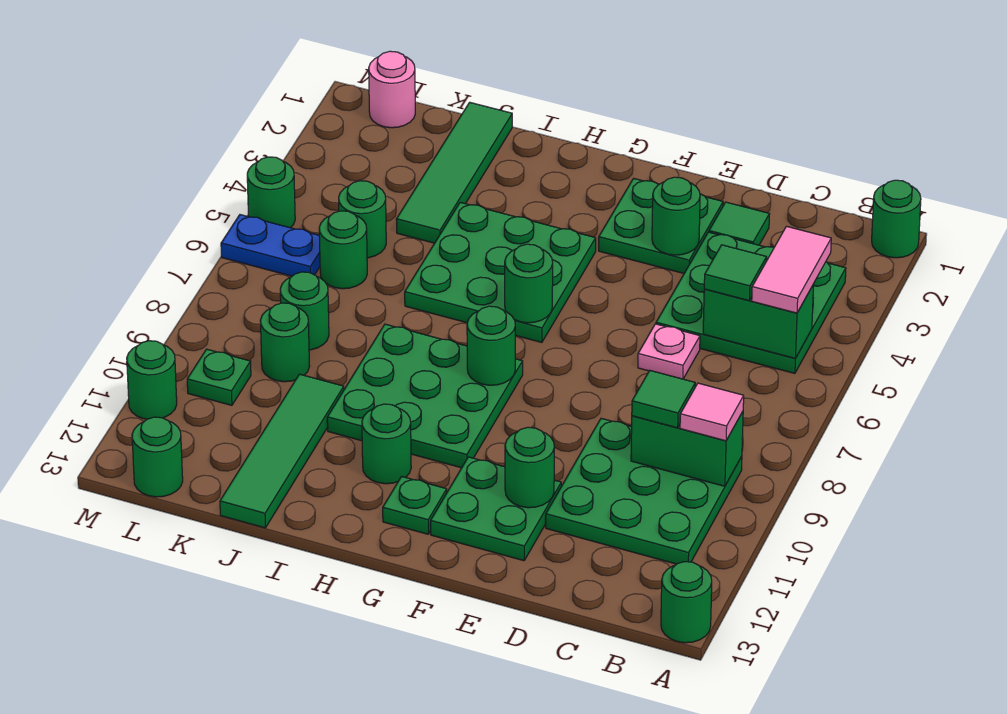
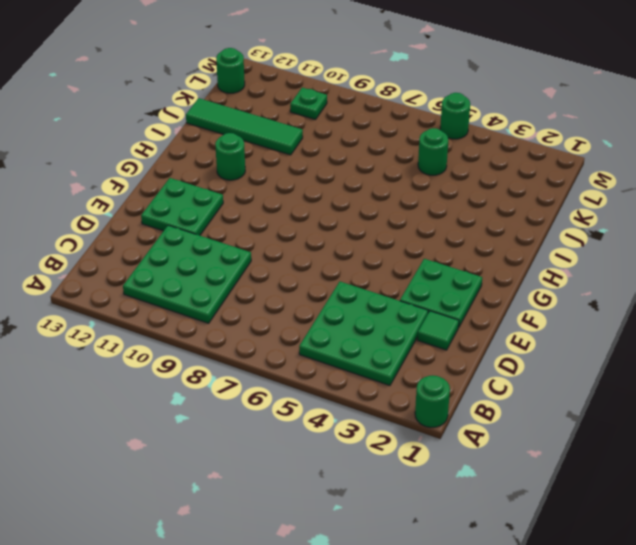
none -> green round brick A13 level 1
none -> pink plate D6 level 1
none -> green plate G4:I6 level 1
none -> green plate G8:I10 level 1

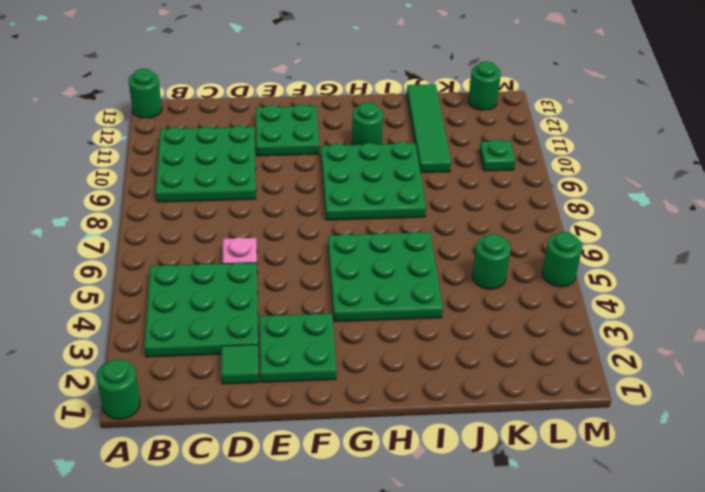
none -> green plate G12 level 1
none -> green tile J1:J4 level 1
none -> green round brick K6 level 1
none -> green round brick K8 level 1

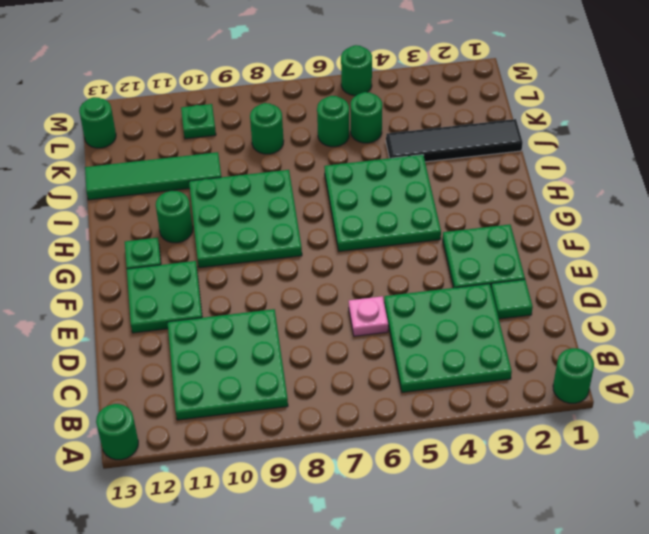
black tile J1:J4 level 1 -> green tile J1:J4 level 1
none -> green round brick K9 level 1
none -> pink round brick L1 level 1
none -> blue plate L6:M6 level 1
none -> green round brick M11 level 1

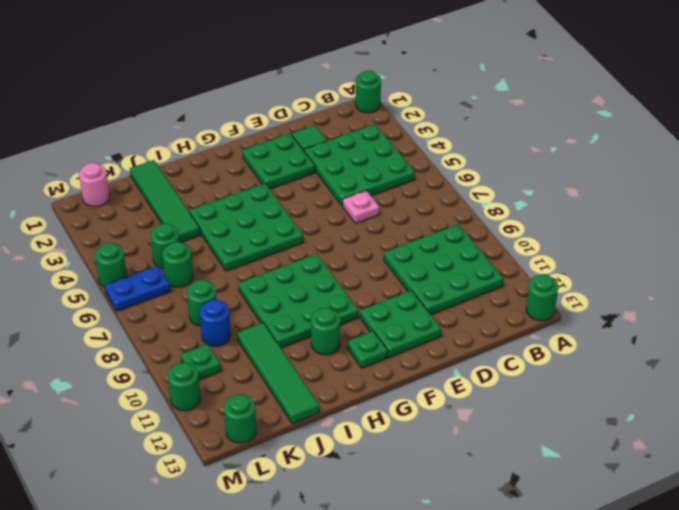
blue round brick K9 level 1 -> green round brick K9 level 1
none -> green brick B5:C5 level 2
none -> green brick B9:C9 level 2
none -> green round brick E3 level 2
none -> green round brick E11 level 2

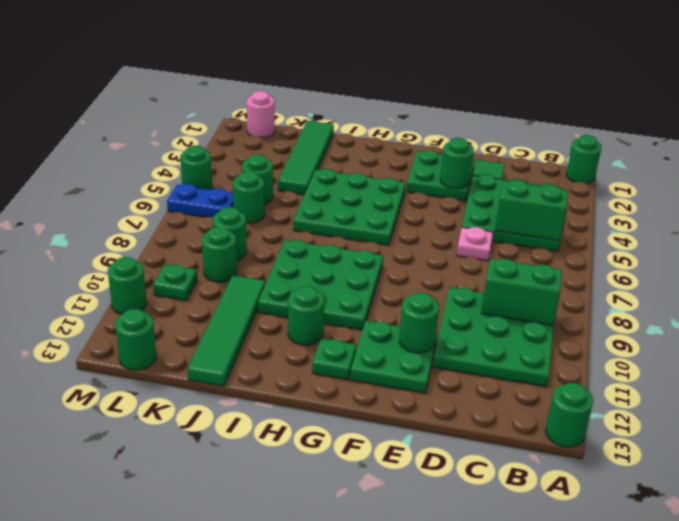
none -> green round brick G6 level 2
none -> green round brick G8 level 2
none -> pink tile B4:B5 level 3
none -> pink tile B9 level 3

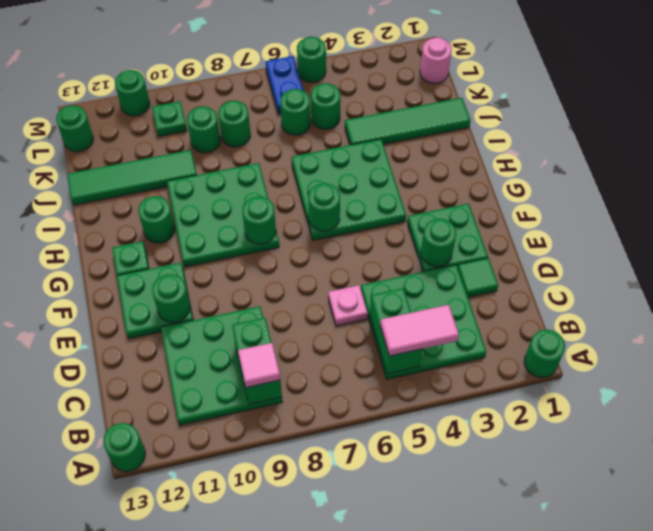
none -> green tile C5 level 3
none -> green tile C9 level 3

